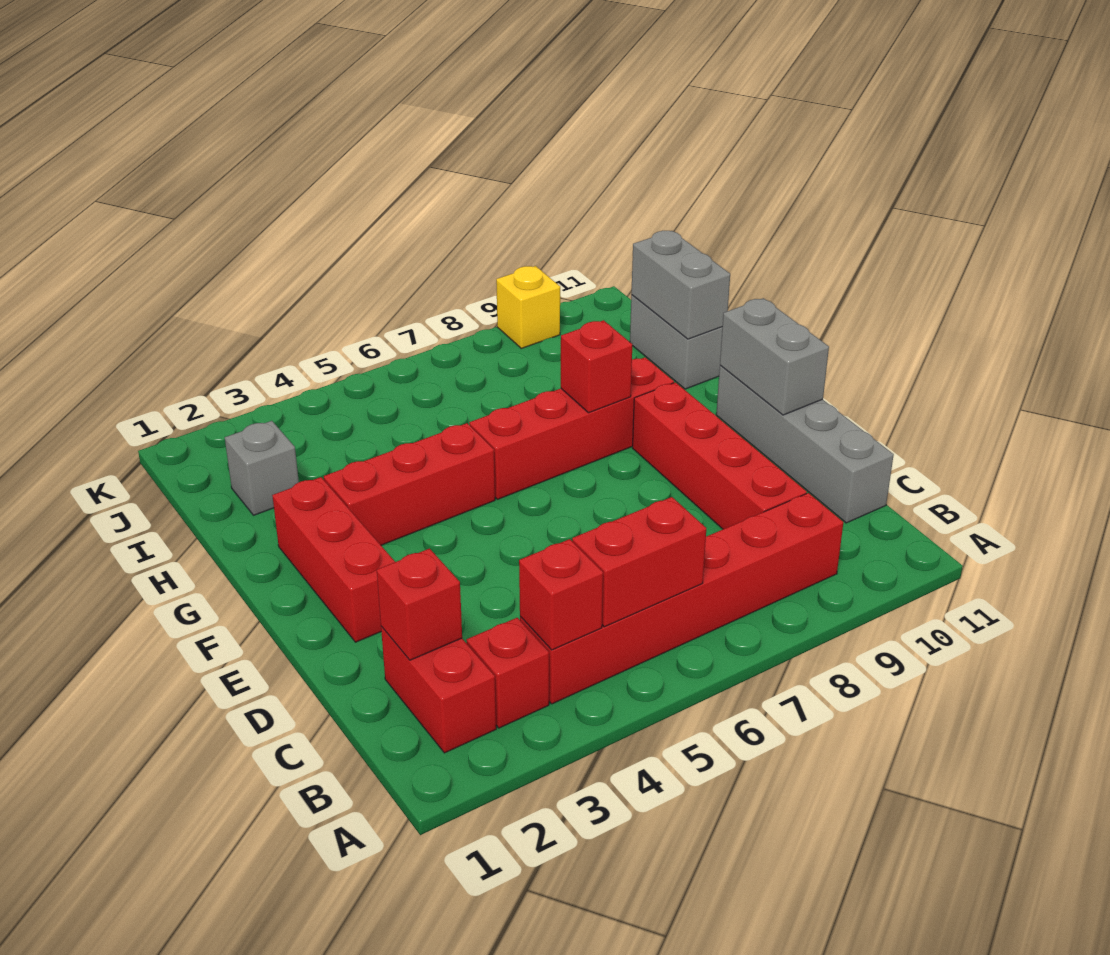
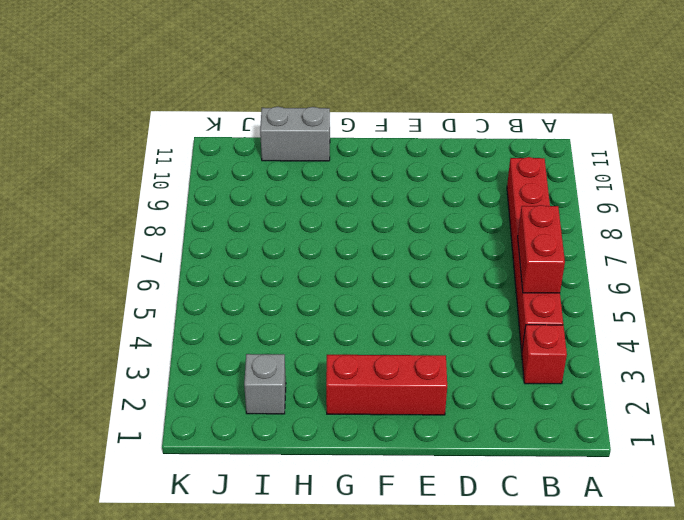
none -> red brick B2:C2 level 1
none -> red brick C9:F9 level 1
none -> grey brick C11:F11 level 1

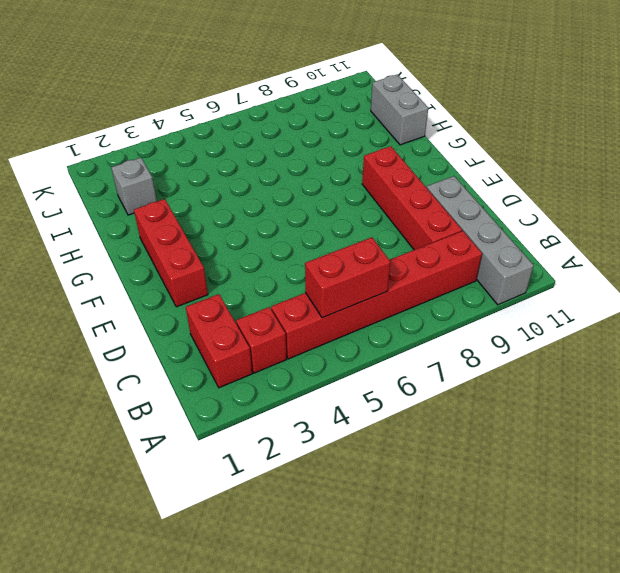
grey brick A10:D10 level 1 -> grey brick C11:F11 level 1
none -> red brick G3:G5 level 1
none -> red brick G6:G9 level 1
none -> yellow brick K9 level 1

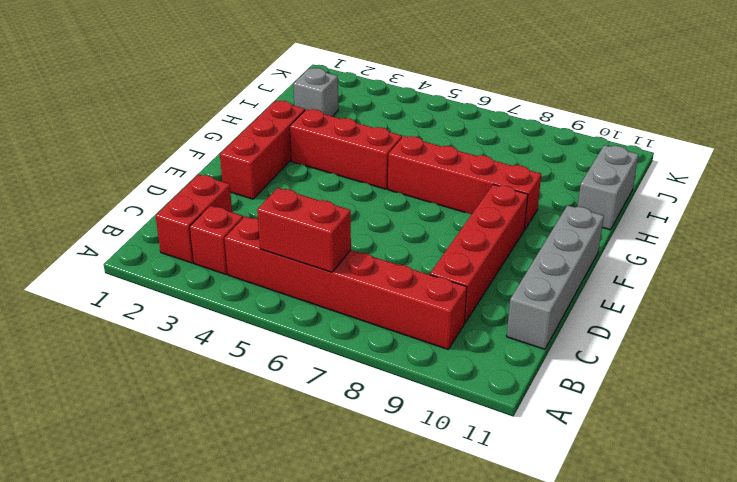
none -> yellow brick K9 level 1
none -> red brick B4 level 2
none -> red brick C2 level 2

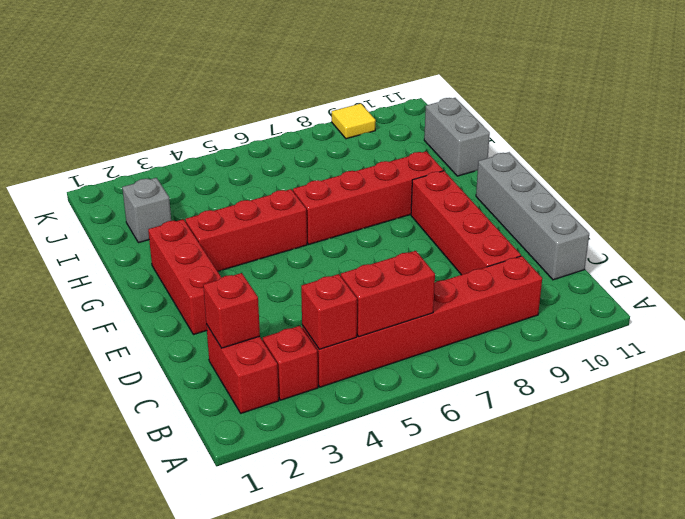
yellow tile K9 level 1 -> yellow brick K9 level 1
none -> grey brick E11:F11 level 2
none -> red brick G8 level 2
none -> grey brick H11:I11 level 2

